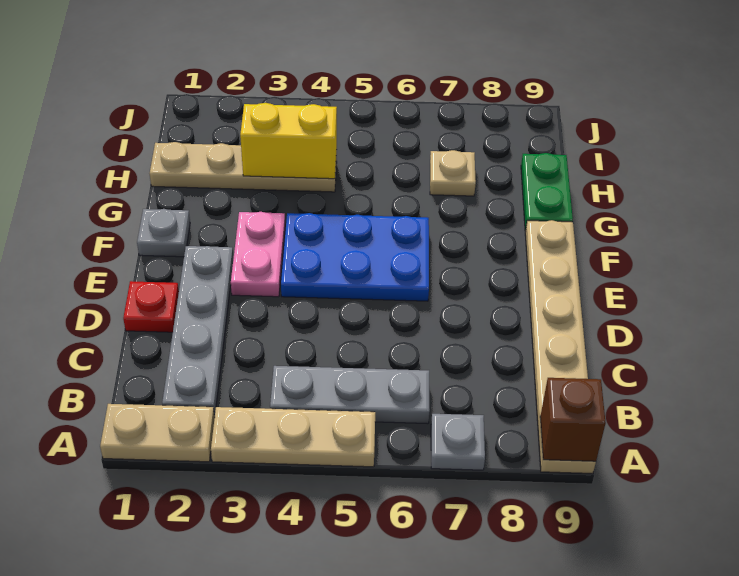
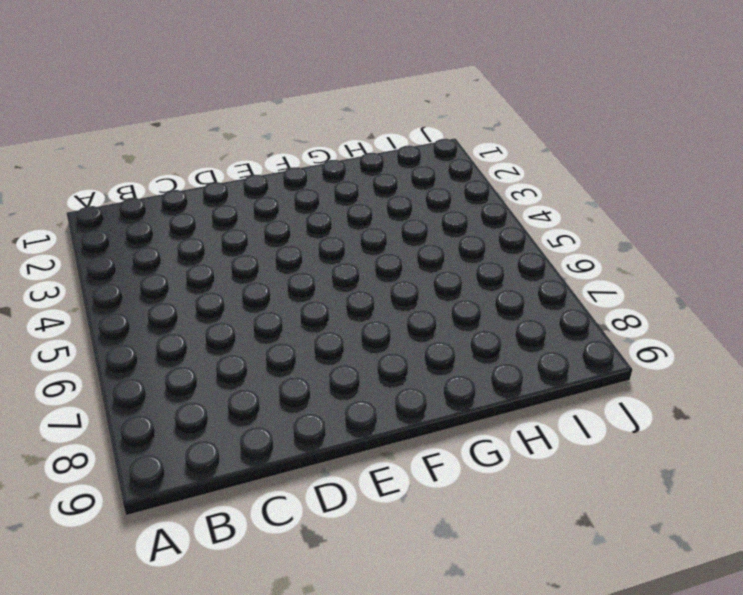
none -> tan plate A1:A2 level 1
none -> tan plate A3:A5 level 1
none -> grey plate A7 level 1

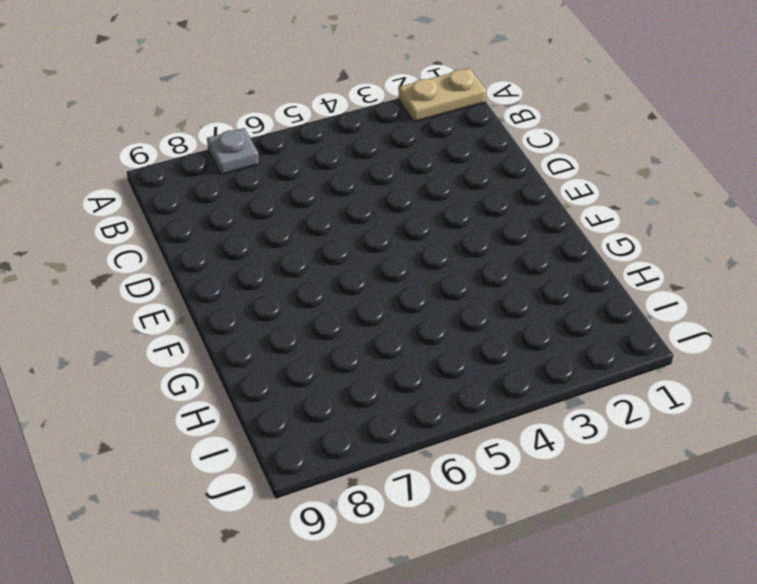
none -> tan plate A3:A5 level 1
none -> tan plate A9:F9 level 1
none -> grey plate B2:E2 level 1

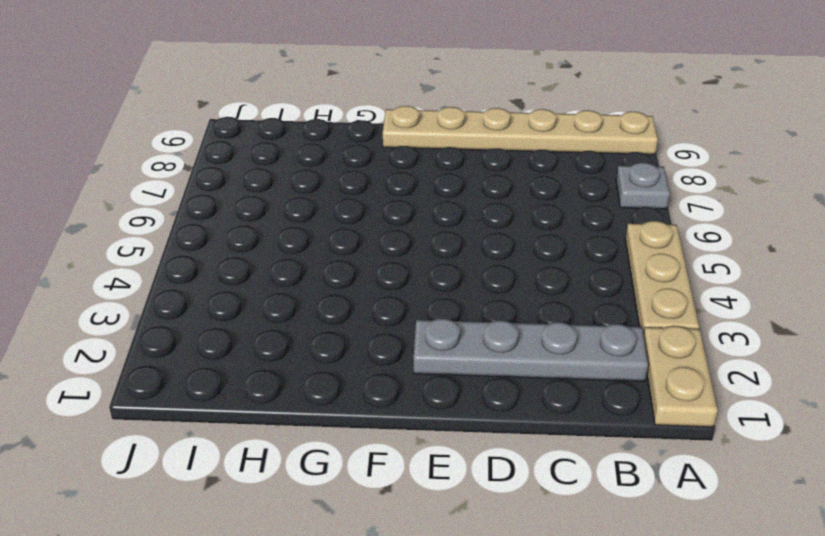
none -> grey plate B4:B6 level 1
none -> red plate D1 level 1
none -> pink plate E3:F3 level 1

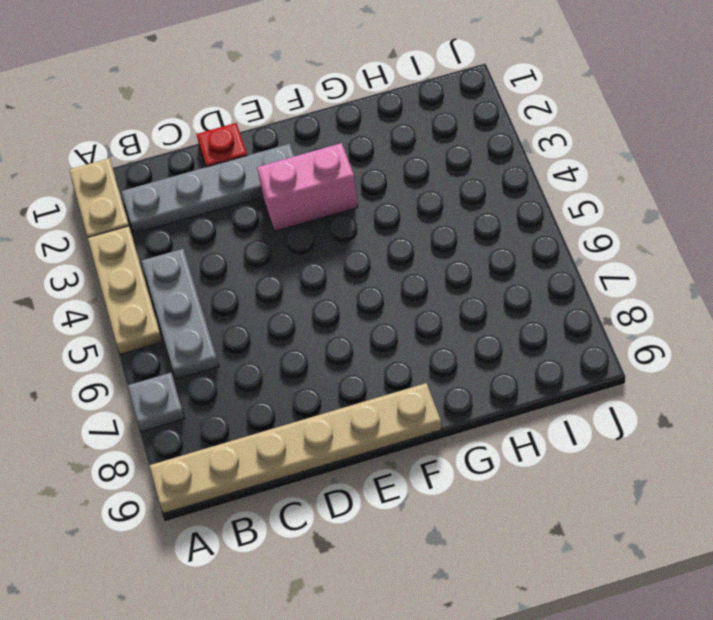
pink brick E3:F3 level 1 -> pink plate E3:F3 level 1
none -> blue plate E4:F6 level 1
none -> grey plate F1 level 1
none -> green plate G9:H9 level 1

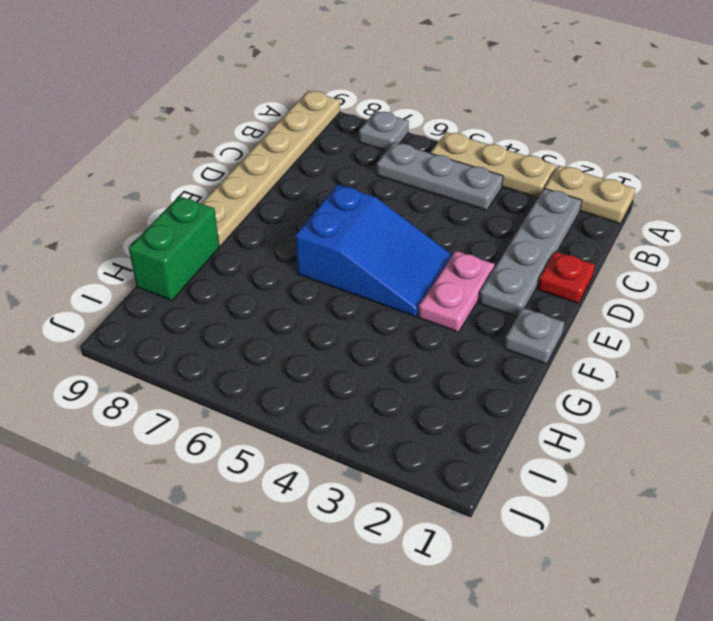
blue slope E4:F6 level 1 top 6 -> blue plate E4:F6 level 1
green brick G9:H9 level 1 -> green plate G9:H9 level 1
none -> tan plate H1:H4 level 1
none -> tan plate H7 level 1
none -> brown brick A9 level 2

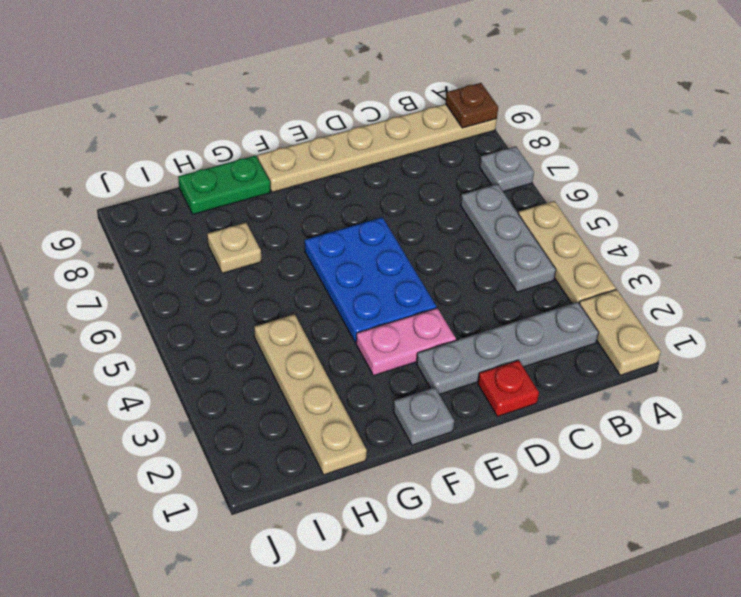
brown plate A9 level 2 -> brown brick A9 level 2
none -> yellow brick H3:H4 level 2

